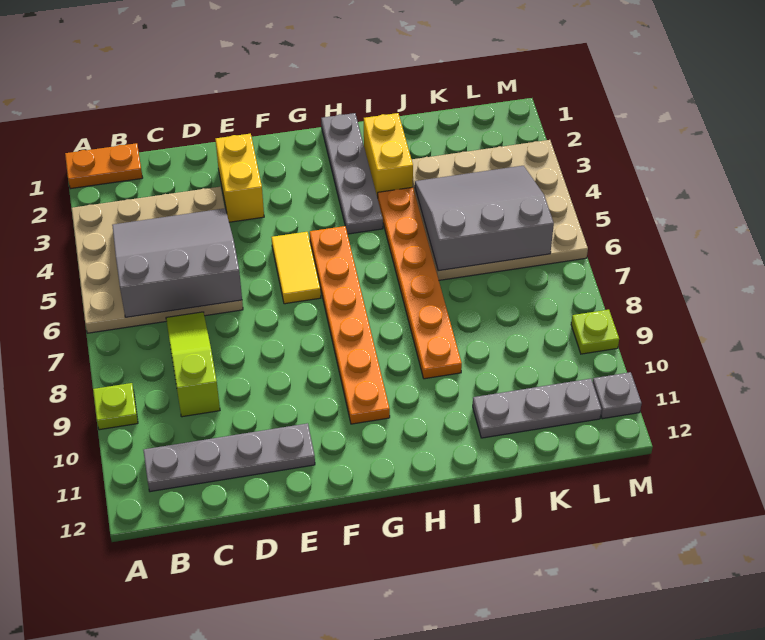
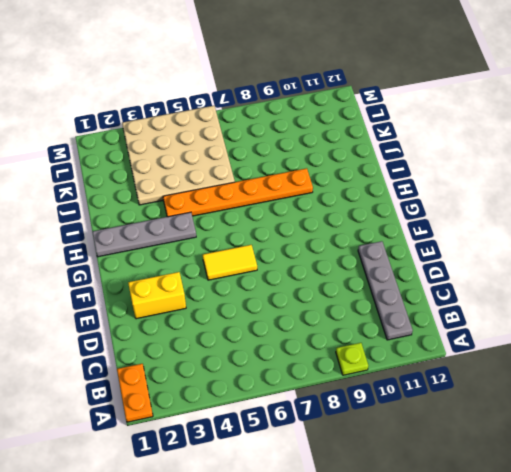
none -> tan plate A3:D6 level 1
none -> lime slope C7:C9 level 1 top 9
none -> orange plate G5:G10 level 1

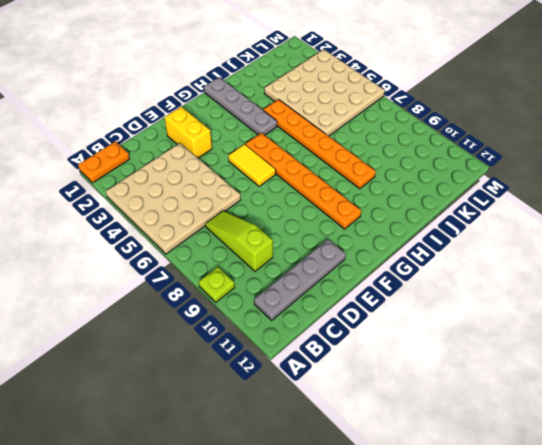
none -> yellow brick I2:I3 level 1
none -> grey plate J11:L11 level 1
none -> lime plate M9 level 1

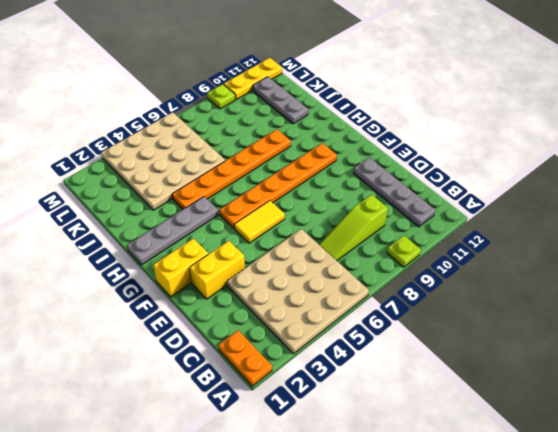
yellow brick F1:F2 level 1 -> yellow brick I2:I3 level 1
yellow plate M10:M12 level 1 -> grey plate M11 level 1
none -> grey slope B4:D6 level 2 top 6
none -> grey slope J4:L6 level 2 top 6

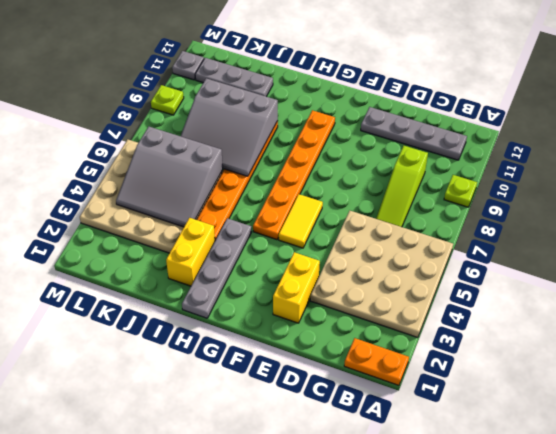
grey slope I7:K9 level 2 top 9 -> grey slope B4:D6 level 2 top 6

